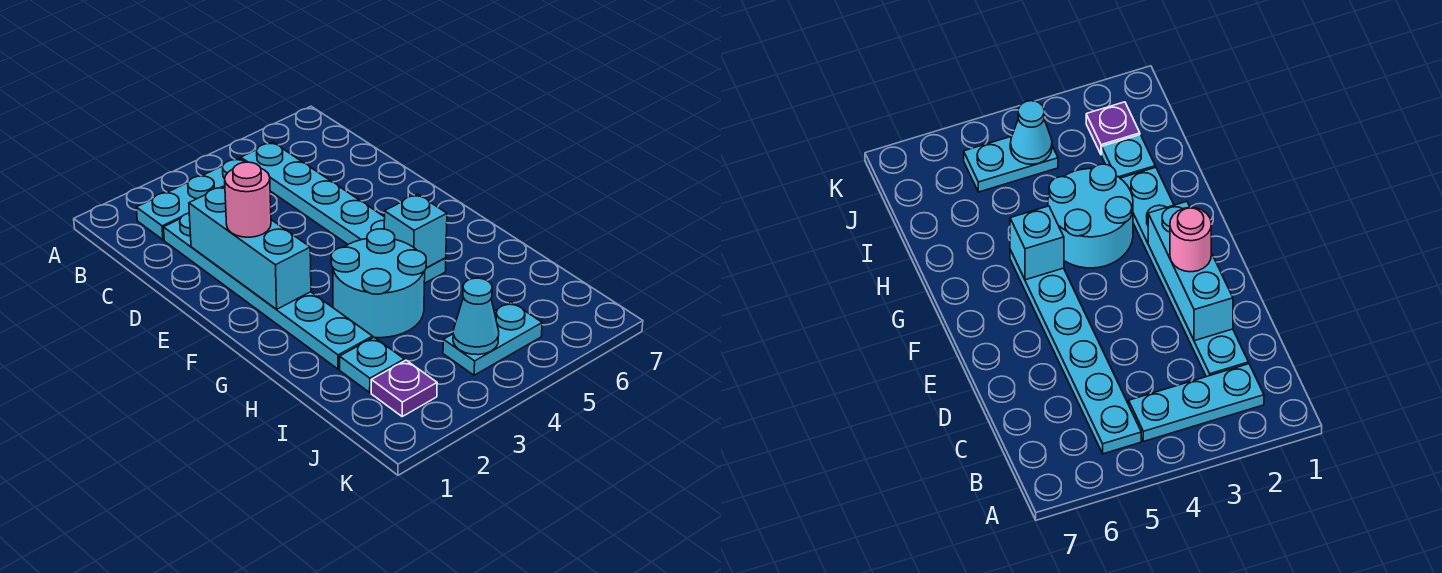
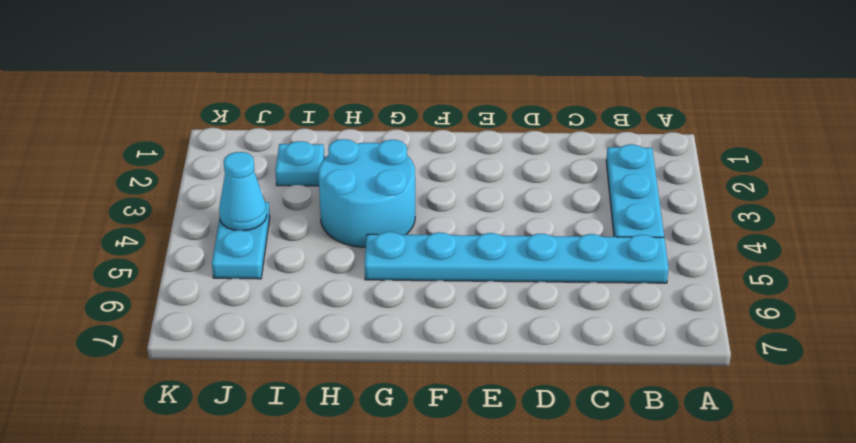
none -> cyan plate C2:H2 level 1
none -> purple plate J2 level 1

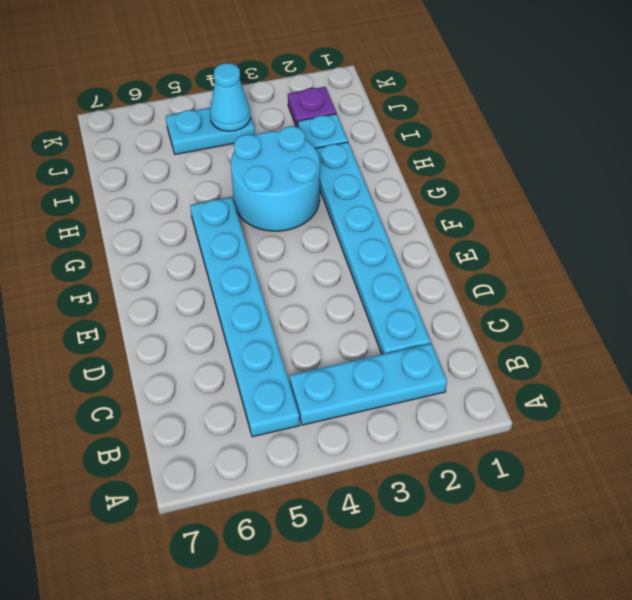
none -> cyan brick D2:F2 level 2
none -> cyan brick G5 level 2

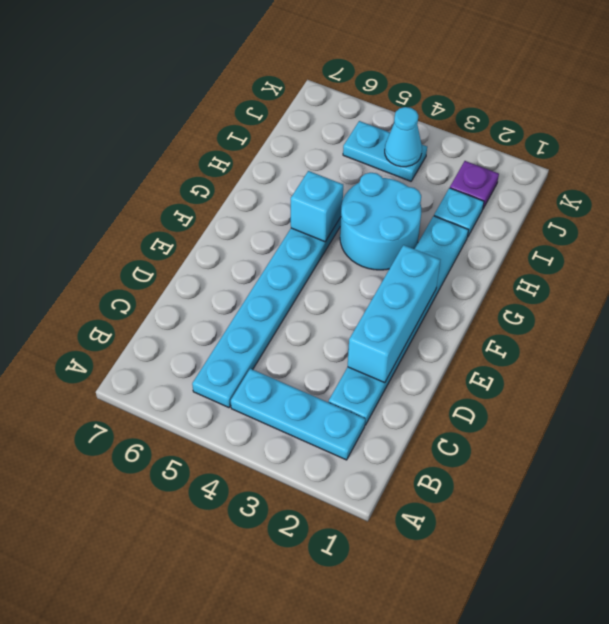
none -> pink round brick E2 level 3

